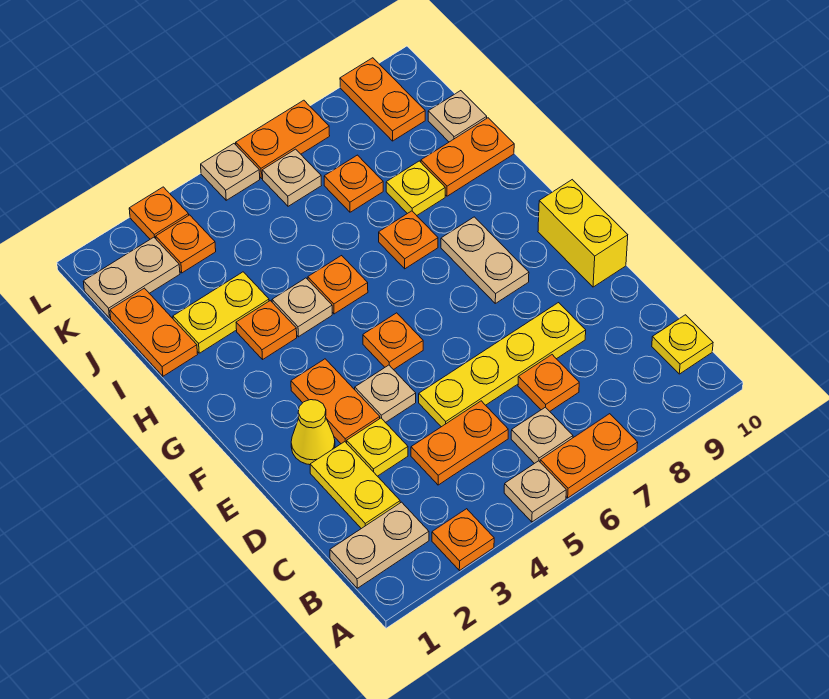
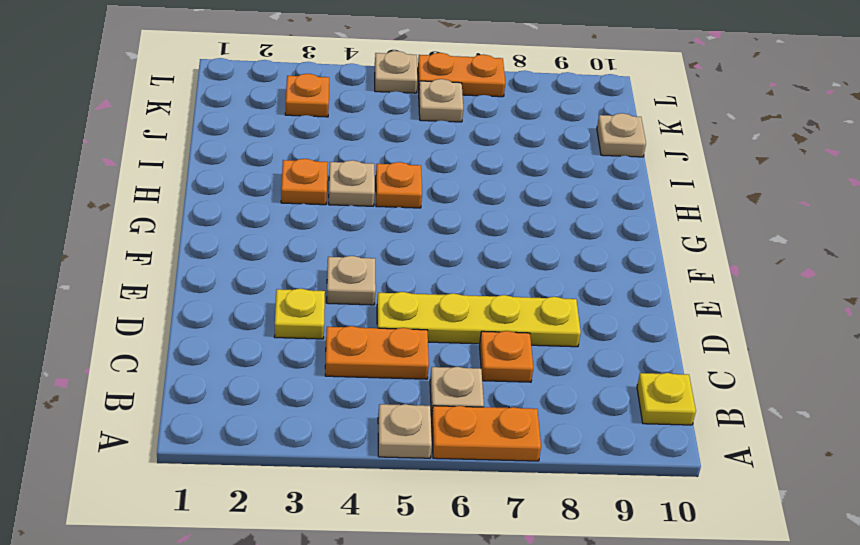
none -> orange plate A3 level 1
none -> tan plate B1:B2 level 1
none -> yellow plate C2:D2 level 1
none -> yellow cone E2 level 1

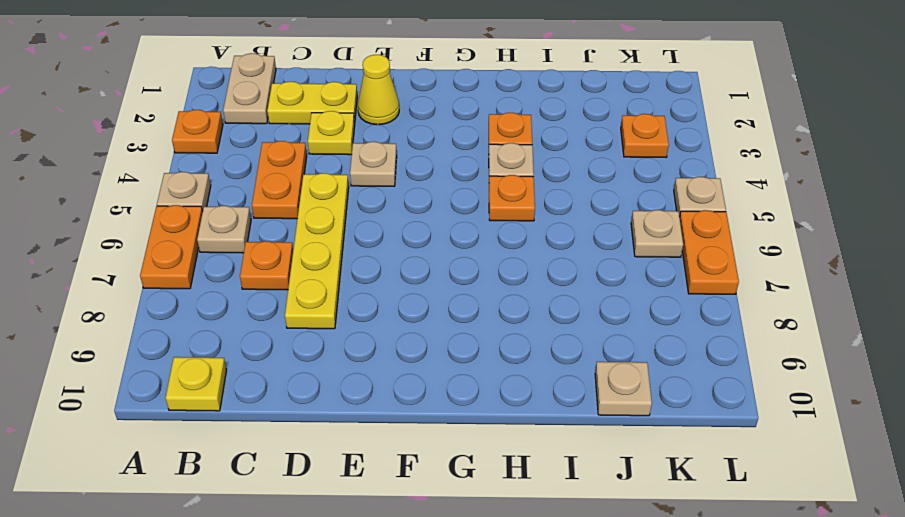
none -> orange plate E3:F3 level 1
none -> yellow brick E10:F10 level 1
none -> orange plate F5 level 1
none -> tan plate F8:G8 level 1

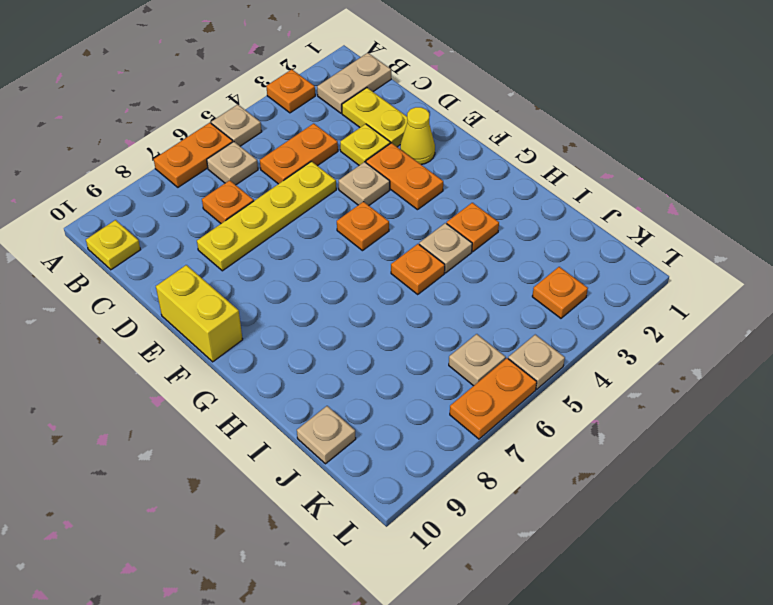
none -> tan plate F8:G8 level 1
none -> orange plate H7 level 1
none -> orange plate I1:J1 level 1
none -> yellow plate I2:I3 level 1

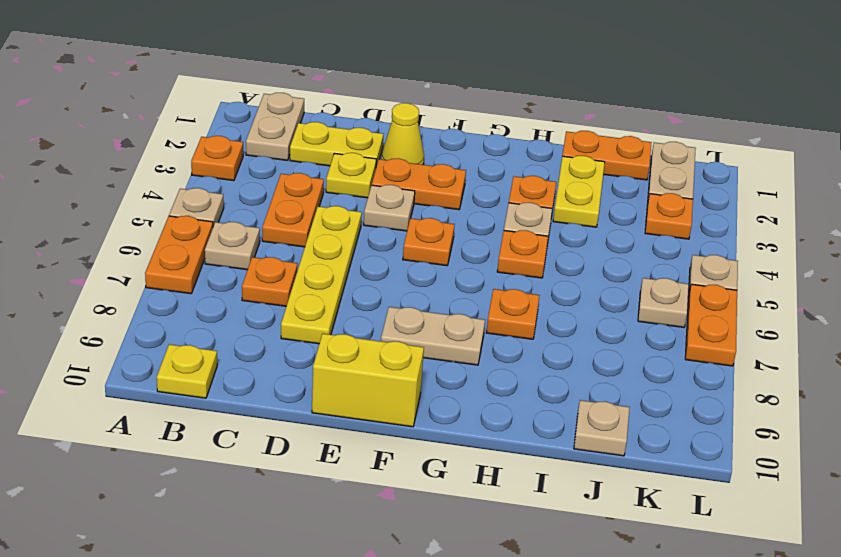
none -> yellow plate I8 level 1
none -> orange plate I9:I10 level 1
none -> orange plate J7 level 1
none -> orange plate K9:L9 level 1

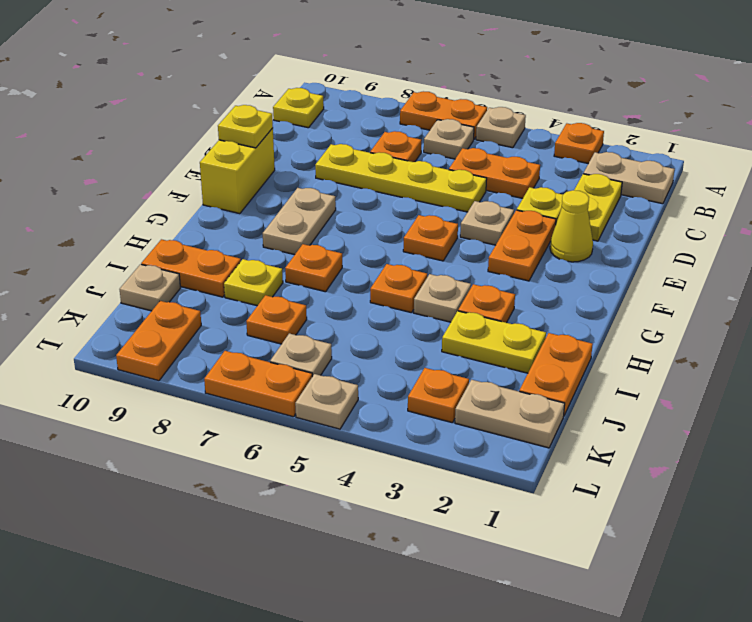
yellow plate E10 level 2 -> none
none -> orange plate L3 level 1

